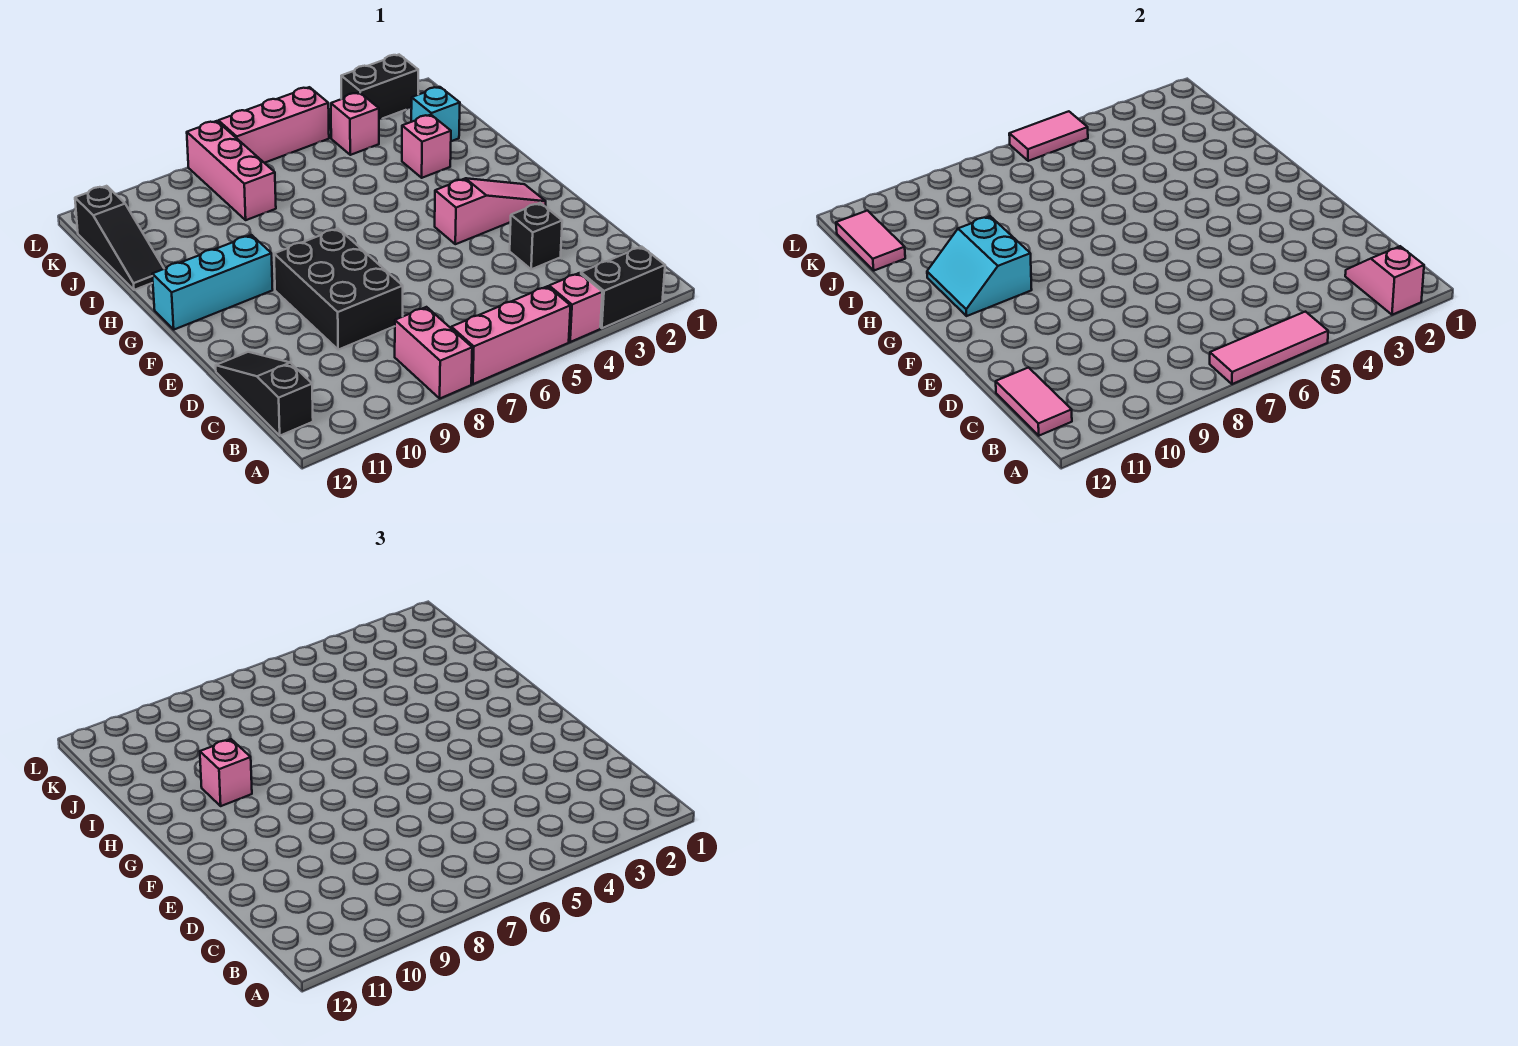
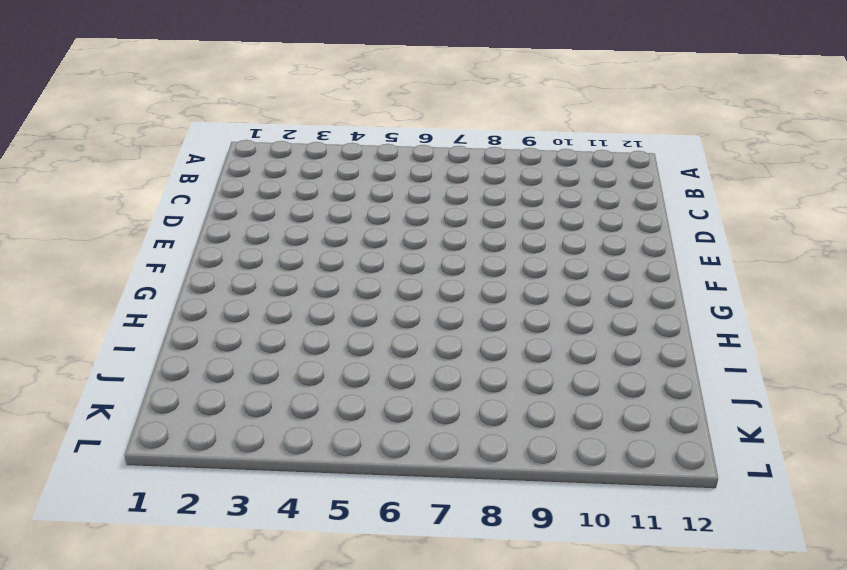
none -> black brick A2:A3 level 1
none -> pink brick A4 level 1
none -> pink brick A5:A7 level 1

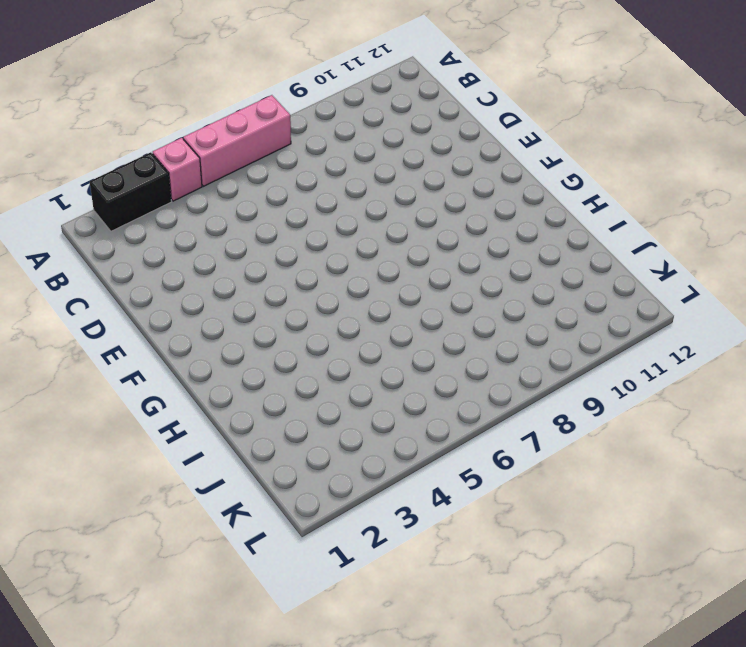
none -> pink brick A8:B8 level 1
none -> black slope B12:D12 level 1 top B
none -> black brick D3 level 1

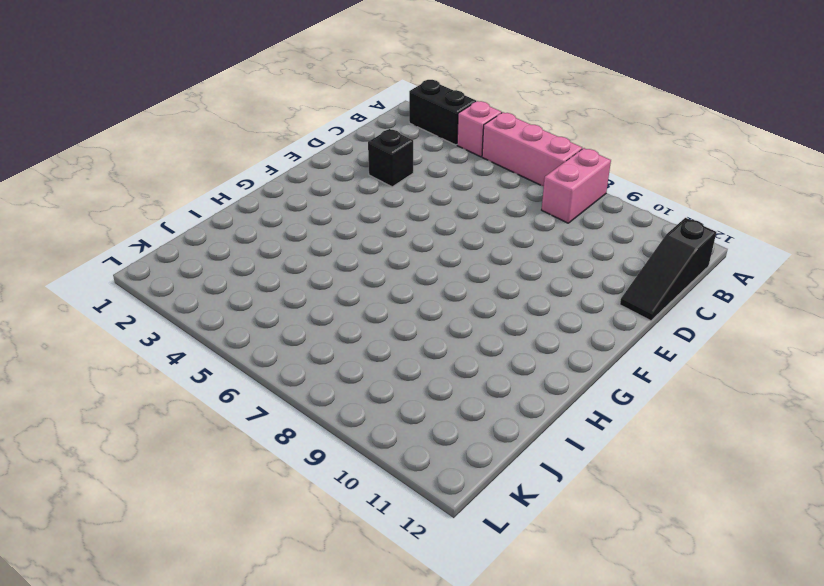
none -> black brick D8:F9 level 1
none -> pink slope F2:F4 level 1 top 4
none -> cyan brick G10:G12 level 1

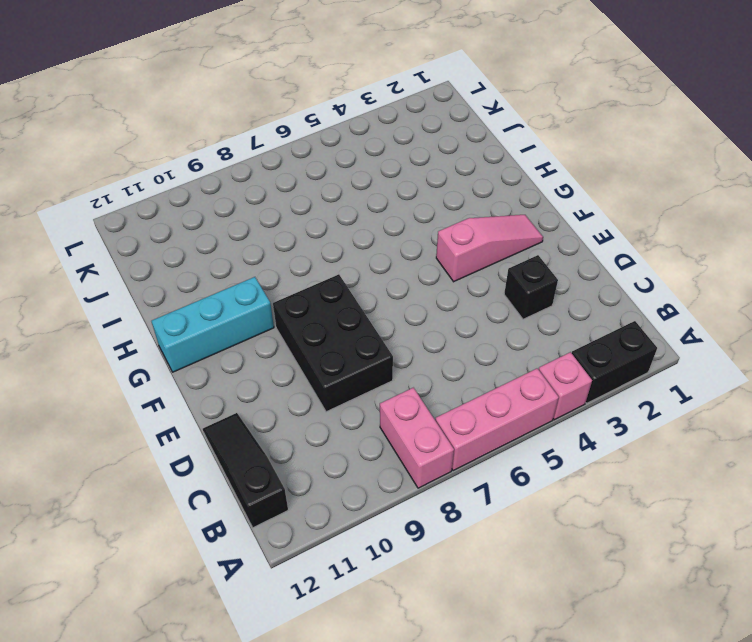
none -> pink brick I3 level 1
none -> black slope I12:K12 level 1 top K
none -> cyan brick J2 level 1

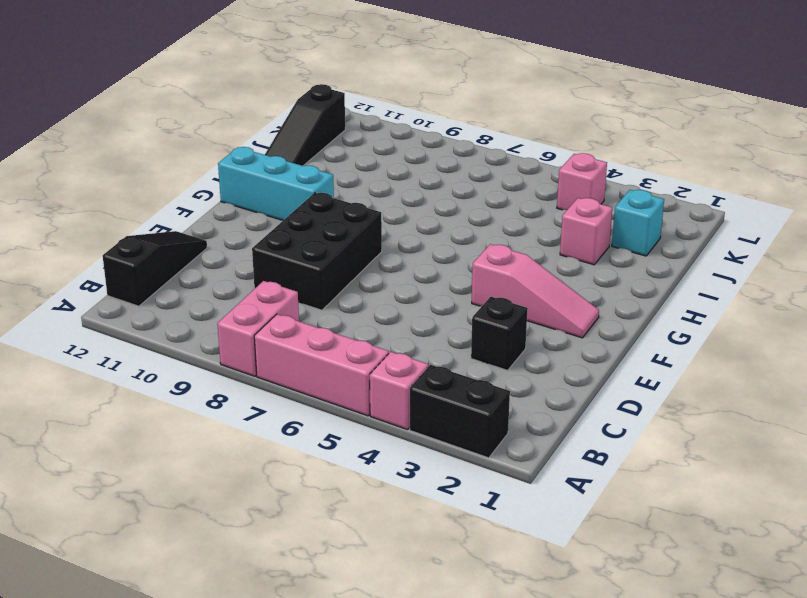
none -> pink brick J8:L8 level 1
none -> black brick L2:L3 level 1
none -> pink brick L5:L7 level 1

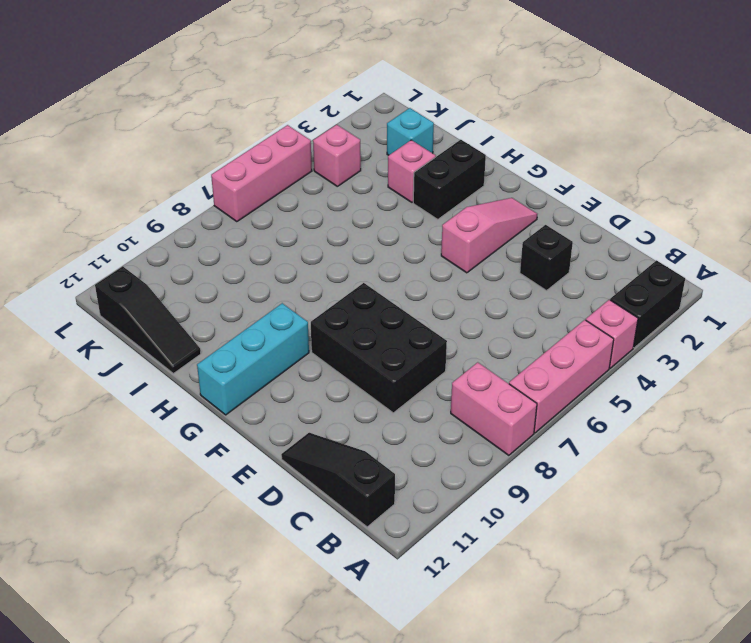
black brick H2:H3 level 1 -> black brick L2:L3 level 1
none -> pink brick J8:L8 level 1
none -> pink slope A2:B2 level 2 top A
none -> pink tile A5:A7 level 2

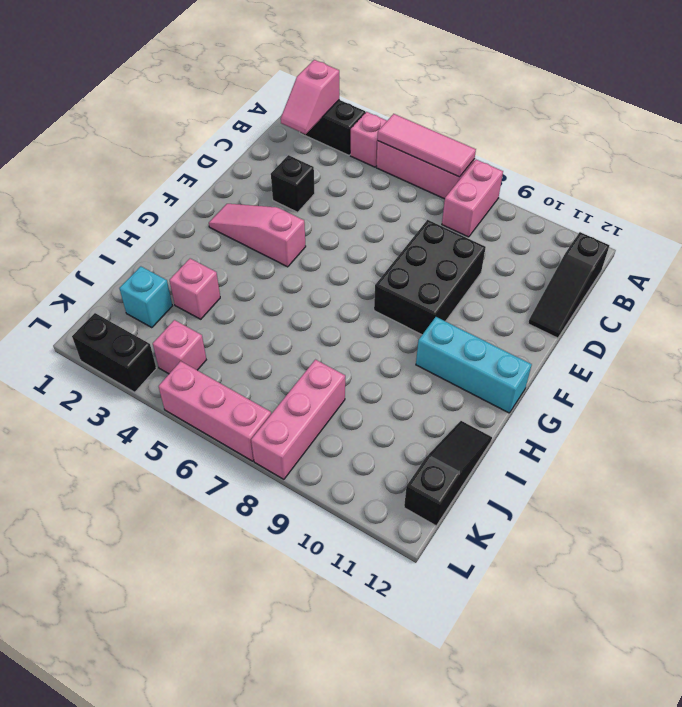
none -> pink tile B12:C12 level 2
none -> cyan slope G10:H11 level 2 top 10
none -> pink tile J12:K12 level 2

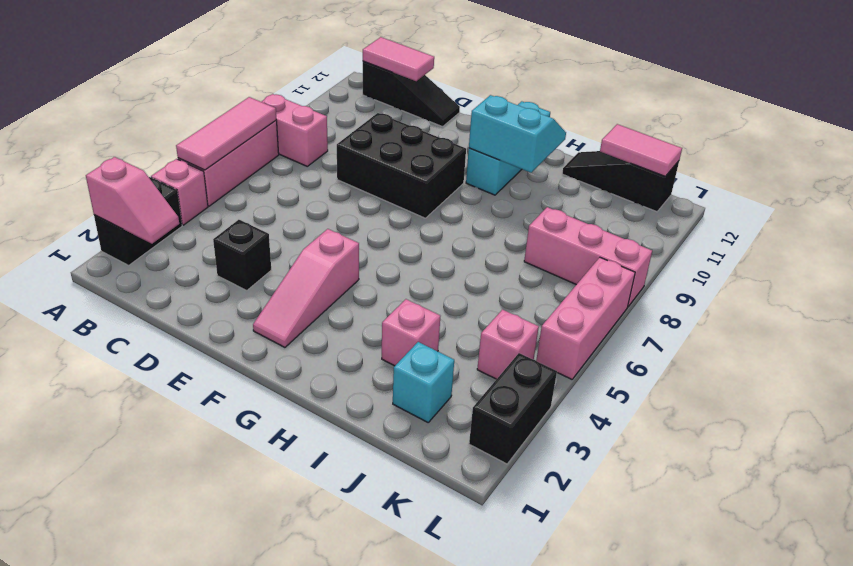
none -> pink tile L5:L6 level 2
none -> pink brick H10 level 3

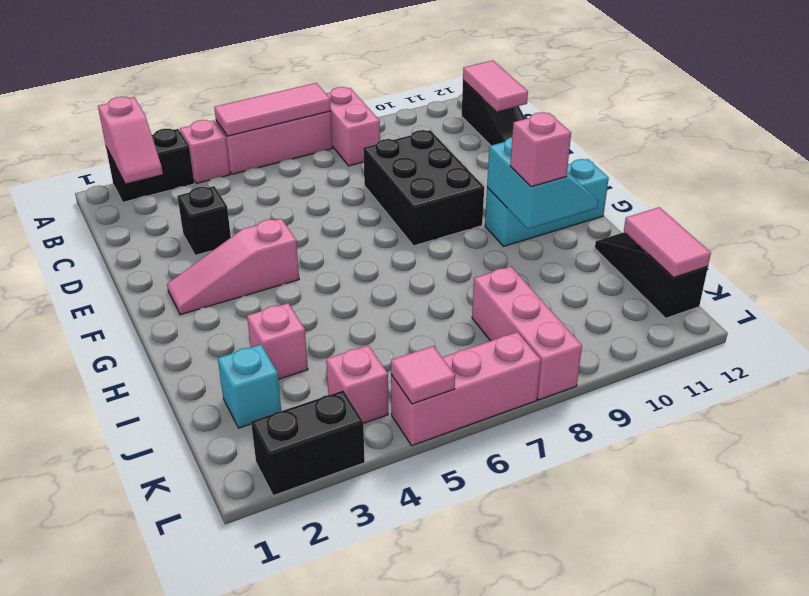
pink tile L5 level 2 -> pink tile L5:L6 level 2

